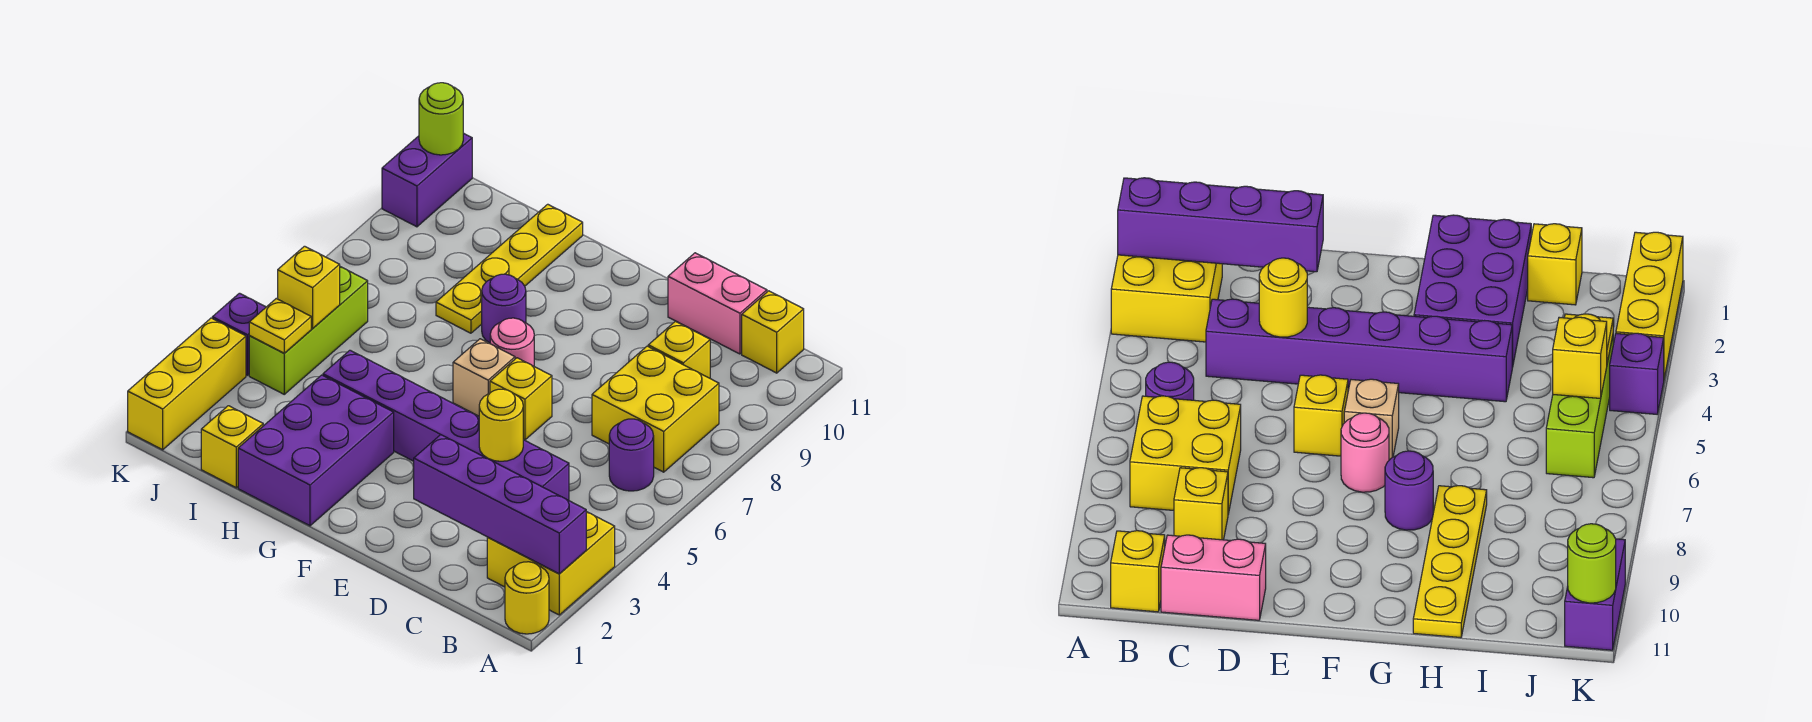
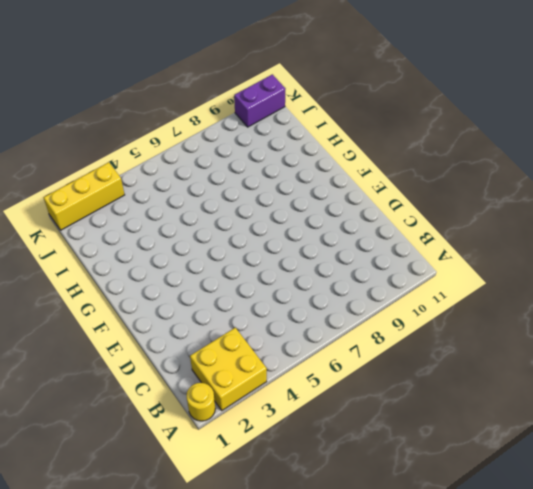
none -> purple round brick B6 level 1
none -> yellow brick B7:C8 level 1
none -> yellow brick B11 level 1

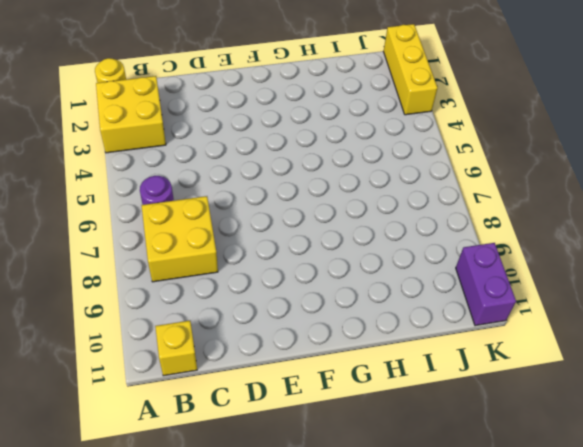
none -> purple brick C4:H4 level 1
none -> yellow brick C9 level 1
none -> pink brick C11:D11 level 1

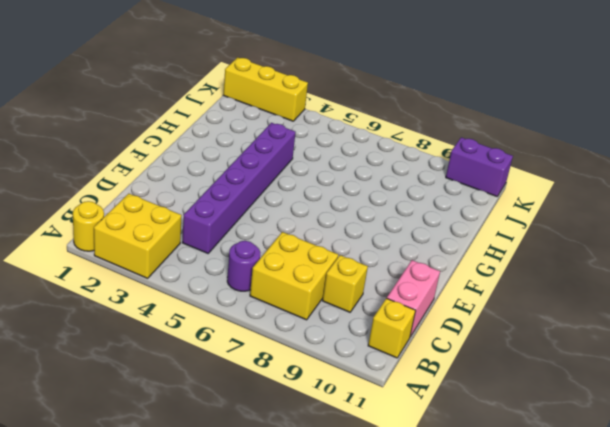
none -> yellow brick E6 level 1
none -> tan brick F6 level 1
none -> pink round brick F7 level 1

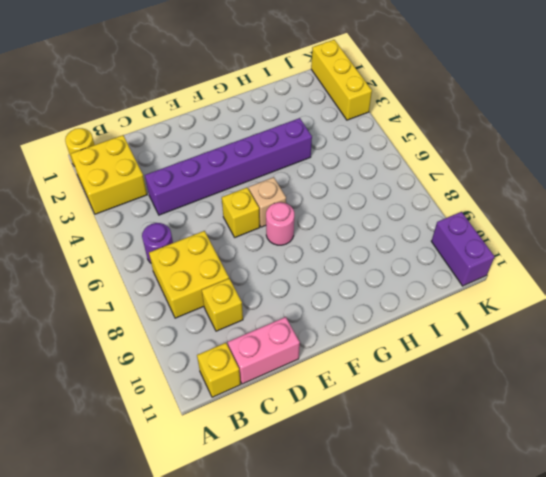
none -> purple brick G1:H3 level 1
none -> purple round brick G8 level 1
none -> yellow plate H8:H11 level 1

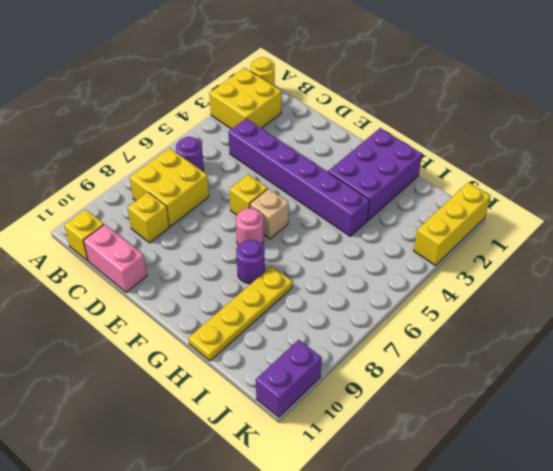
none -> yellow brick I1 level 1
none -> lime brick J4:J6 level 1
none -> purple brick K4 level 1

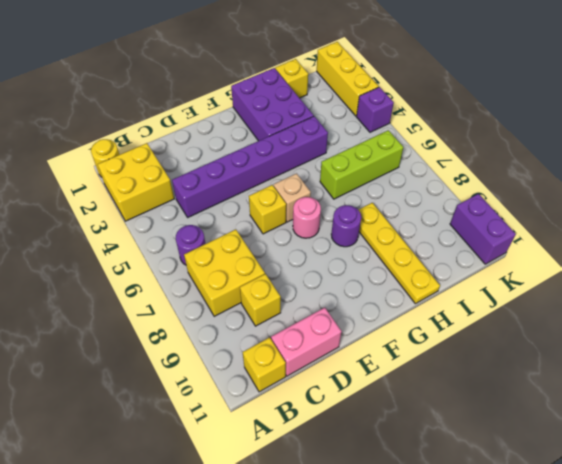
lime brick H6:J6 level 1 -> lime brick J4:J6 level 1
none -> purple brick A2:D2 level 2
none -> yellow round brick D4 level 2
none -> yellow plate J4 level 2

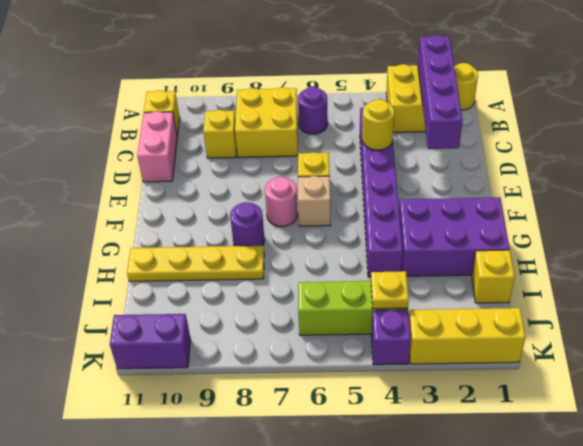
none -> yellow brick J5 level 2
none -> lime round brick K11 level 2

